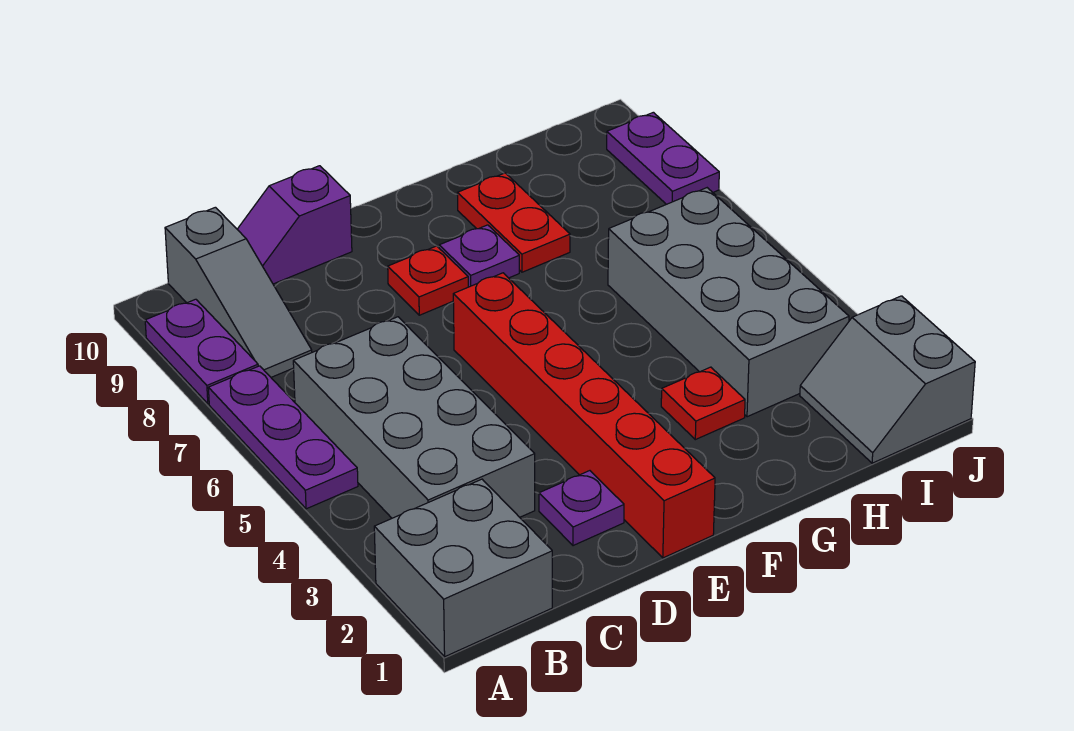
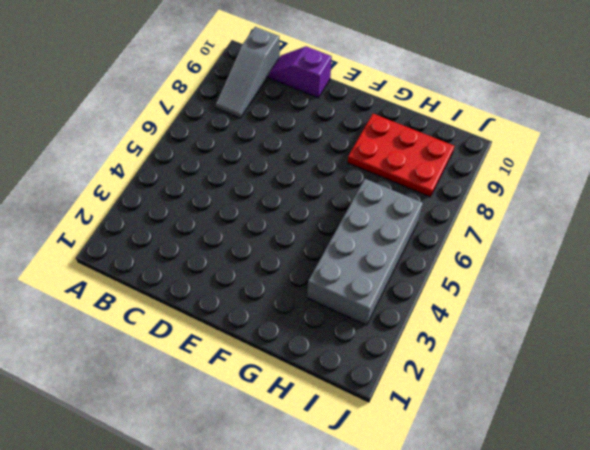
red plate G8:I9 level 1 -> red plate G8:G9 level 1
none -> grey brick A1:B2 level 1
none -> purple plate A5:A7 level 1
none -> purple plate A8:A9 level 1

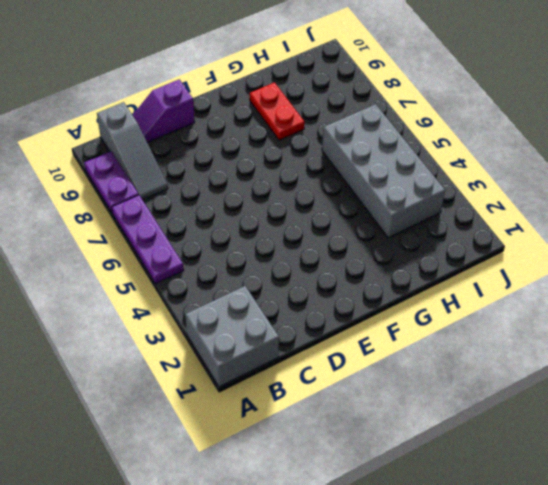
none -> grey brick B3:C6 level 1
none -> purple plate D2 level 1
none -> red brick E1:E6 level 1

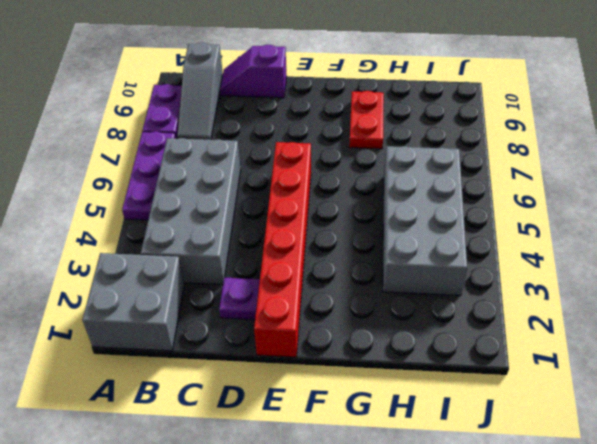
none -> red plate E8 level 1
none -> purple plate F8 level 1
none -> red plate G3 level 1

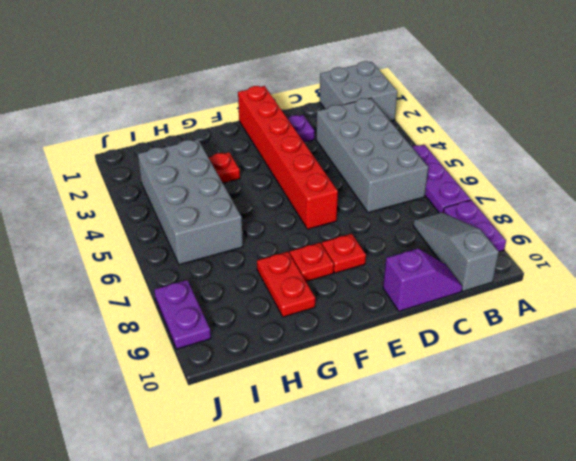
red plate F8 level 1 -> purple plate F8 level 1
none -> grey slope I1:J2 level 1 top J

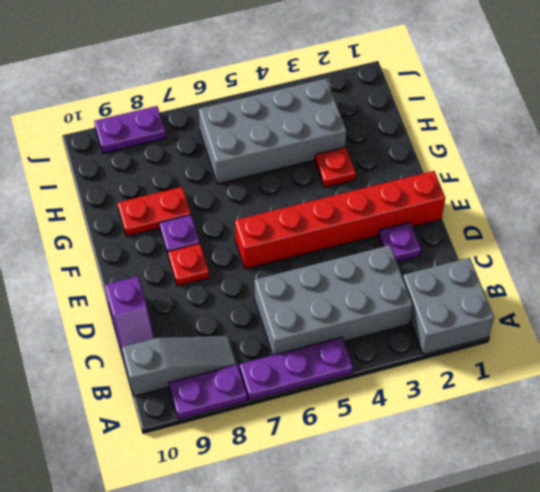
none -> grey slope I1:J2 level 1 top J

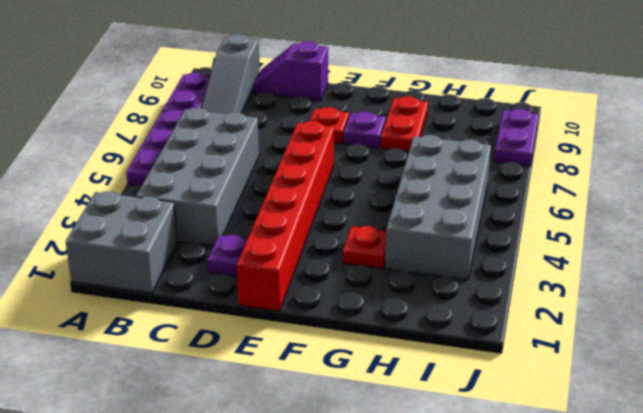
none -> grey slope I1:J2 level 1 top J

